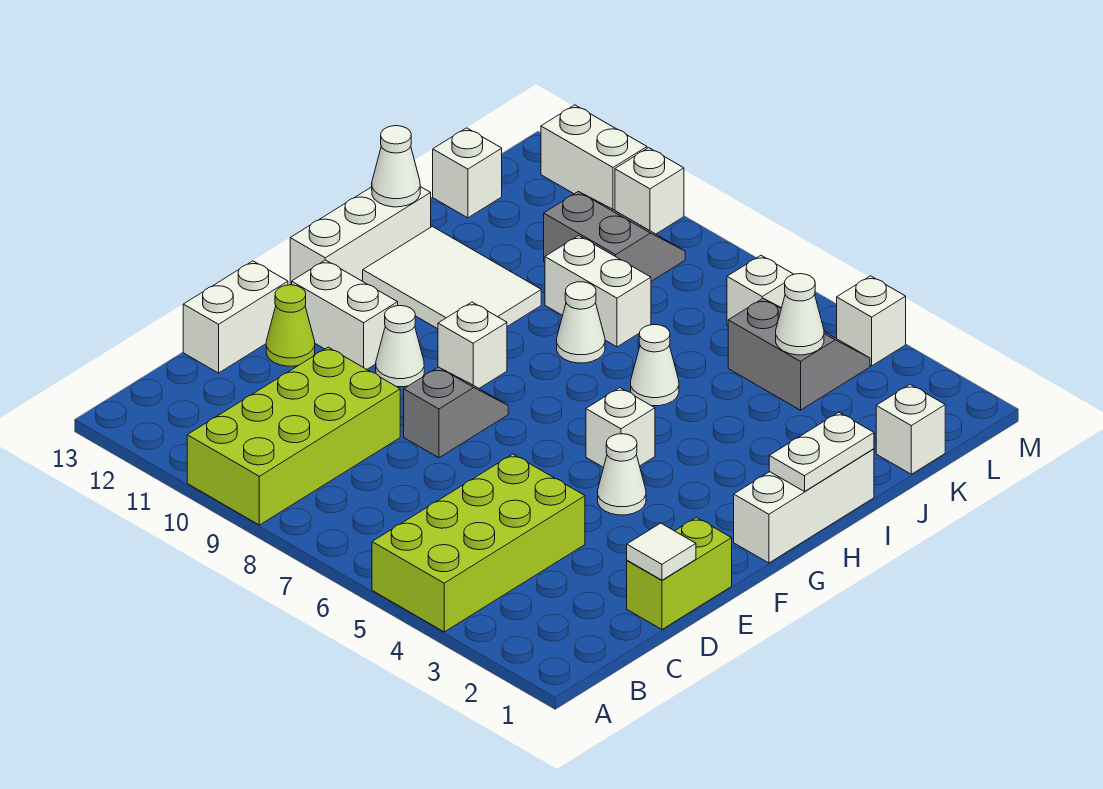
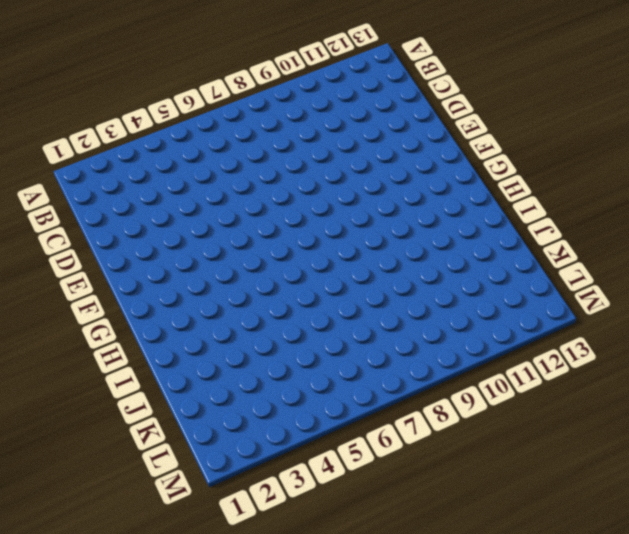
none -> lime brick A4:D5 level 1
none -> lime brick A9:D10 level 1
none -> lime brick D1:E1 level 1

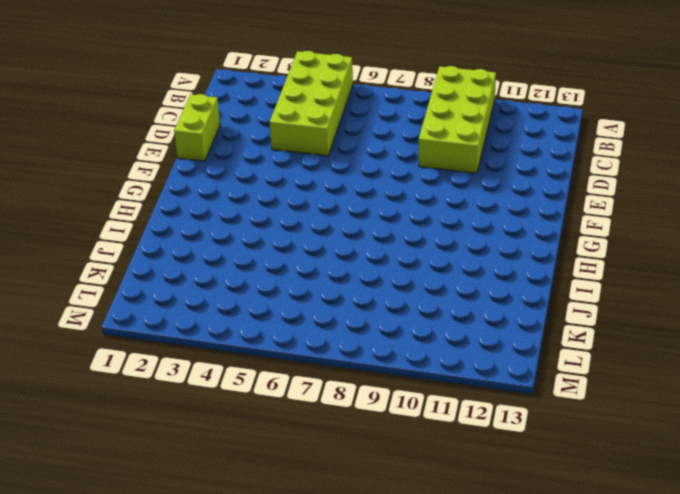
none -> white brick D13:E13 level 1
none -> grey slope E8:F8 level 1 top E
none -> lime cone E12 level 1

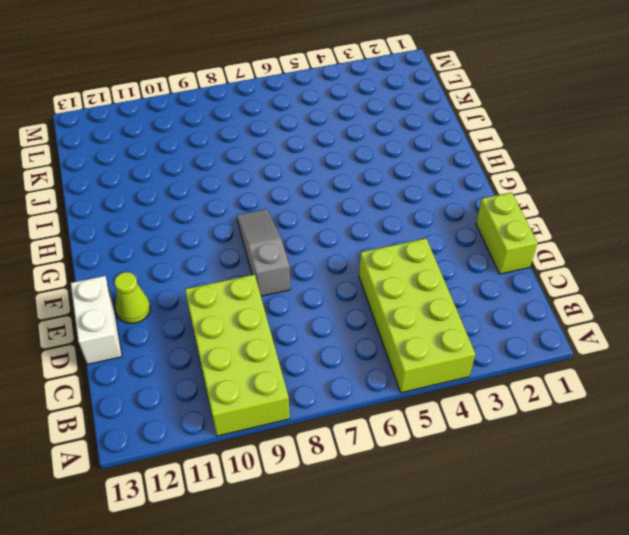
grey slope E8:G8 level 1 top E -> grey slope E8:F8 level 1 top E
none -> white cone F4 level 1
none -> white cone F10 level 1
none -> white brick F11:F12 level 1

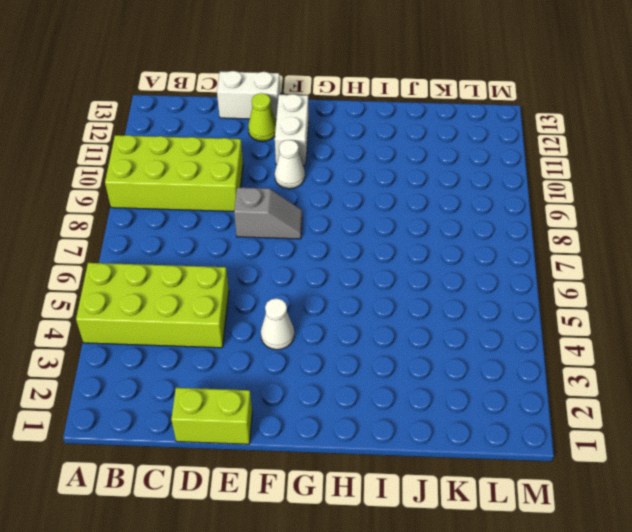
none -> white brick G1:I1 level 1
none -> white brick G5 level 1
none -> white brick G9 level 1

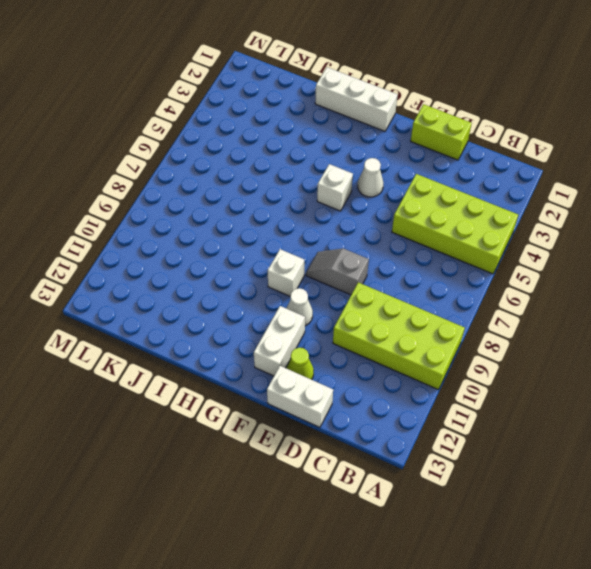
none -> white brick G13:I13 level 1
none -> white tile H10:I12 level 1
none -> white cone I6 level 1

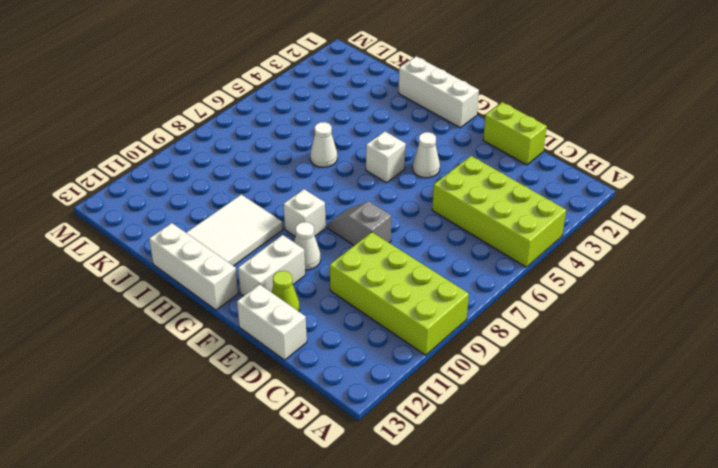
none -> white cone I8 level 1
none -> white brick J8:J9 level 1
none -> white brick K1 level 1

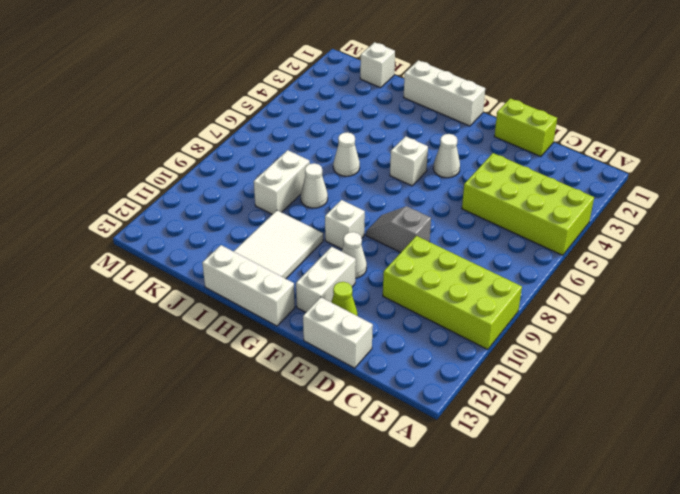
none -> grey slope K4:L5 level 1 top K
none -> grey slope K9:L10 level 1 top K
none -> white brick K13 level 1

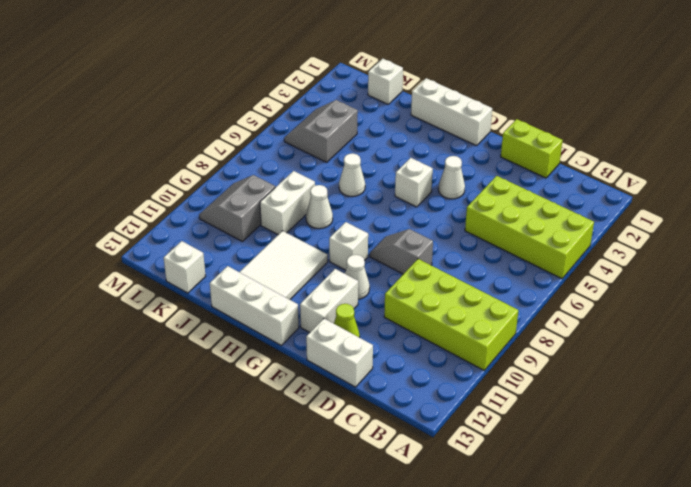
none -> white brick L6 level 1
none -> white brick M4 level 1
none -> white brick M10 level 1

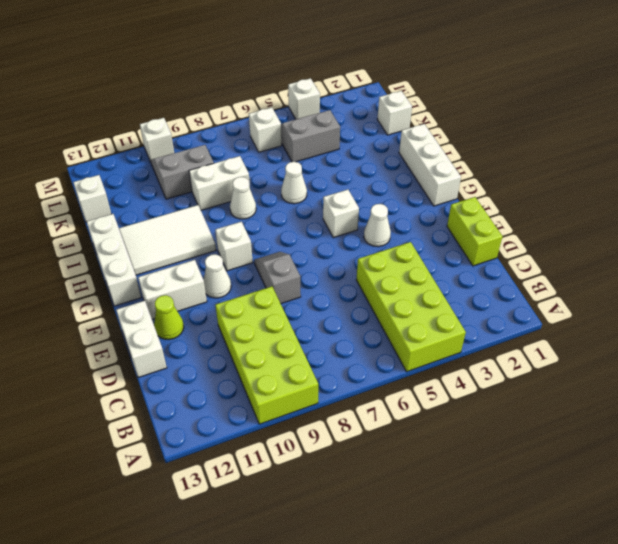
none -> white brick M11:M12 level 1
none -> white tile D1 level 2
none -> white plate H1:I1 level 2

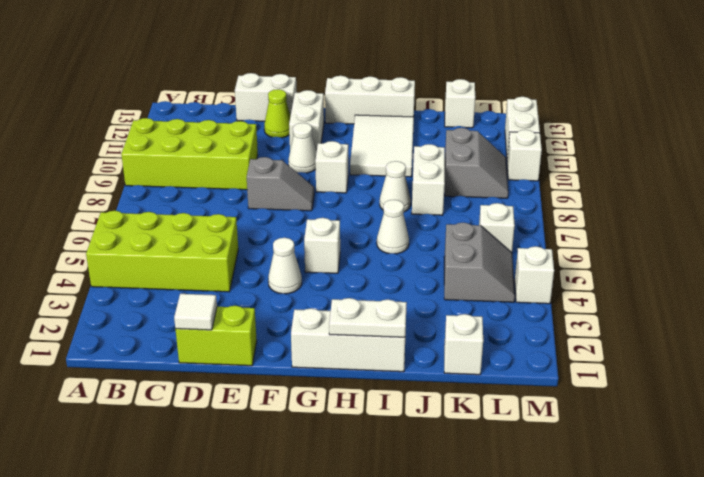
none -> white cone I13 level 2
none -> white cone K4 level 2

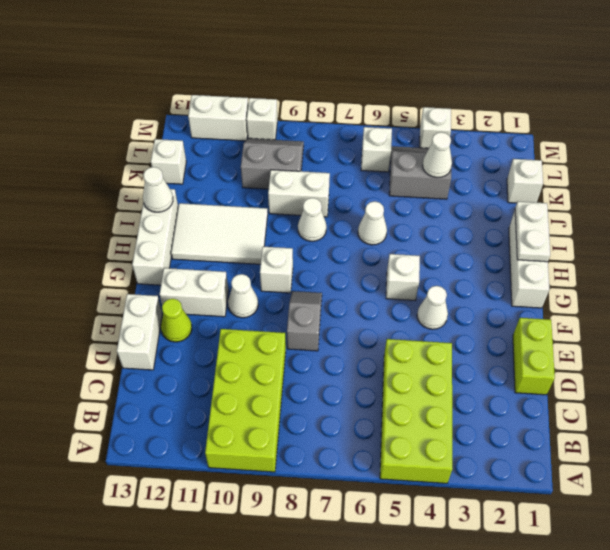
none -> white tile D1 level 2

